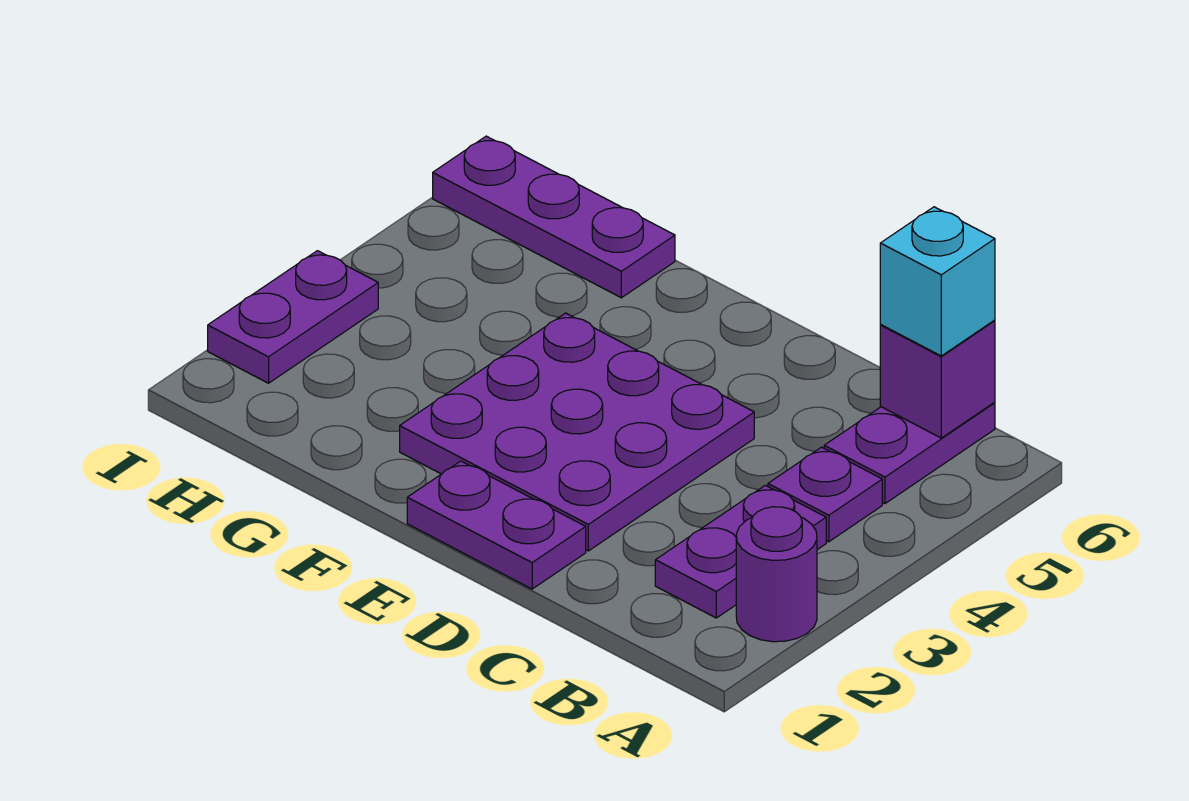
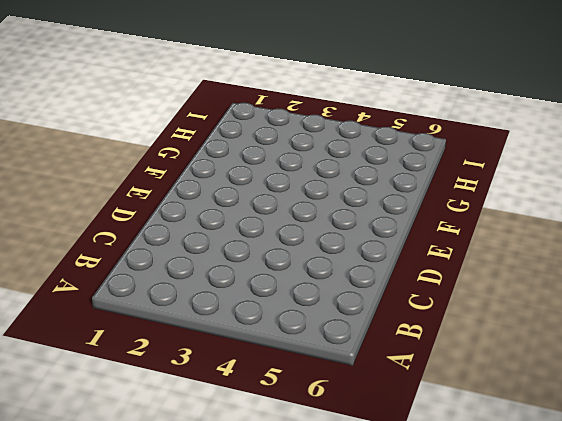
none -> purple round brick A2 level 1
none -> purple plate B2:B3 level 1

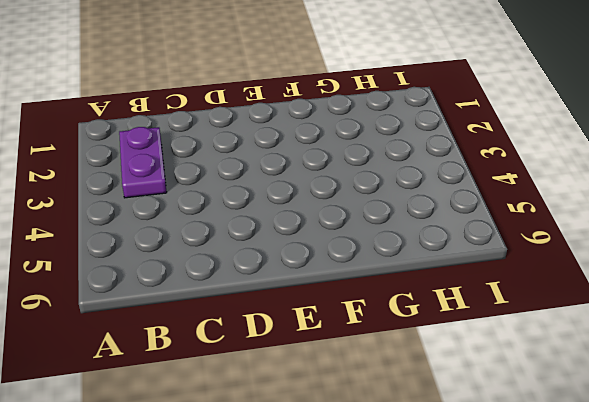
none -> purple round brick A2 level 1
none -> purple plate B4 level 1

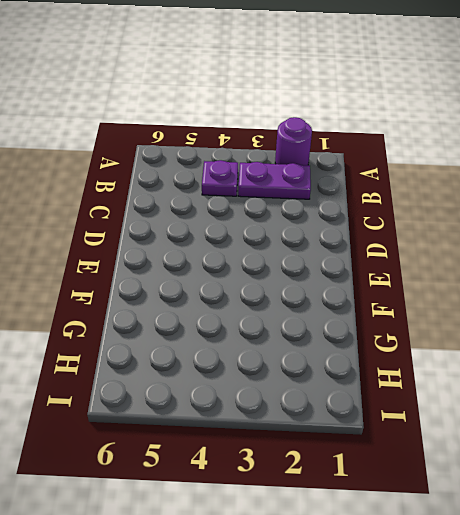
none -> purple plate B5:B6 level 1
none -> purple plate D1:E1 level 1

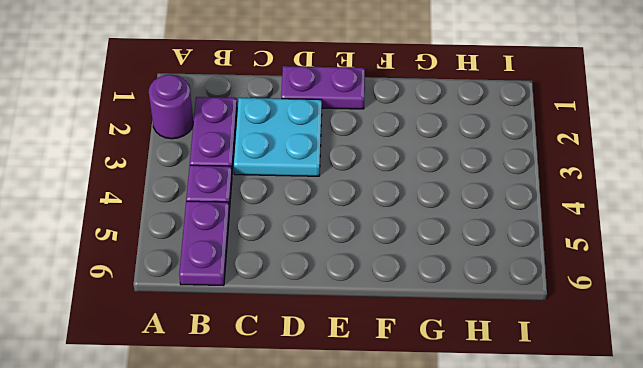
cyan plate C2:D3 level 1 -> purple plate D2:F4 level 1
none -> purple plate G6:I6 level 1
none -> purple plate I2:I3 level 1

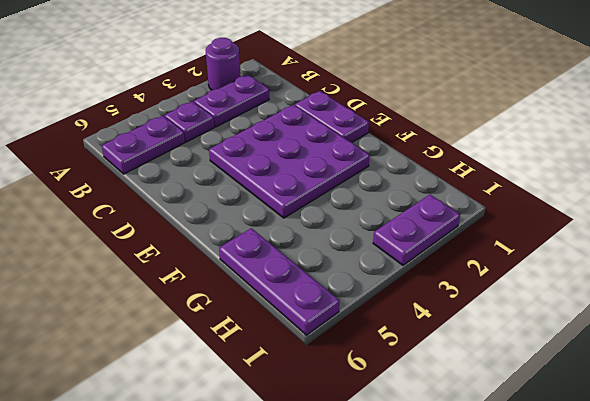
none -> purple brick B6 level 2
none -> cyan brick B6 level 3

